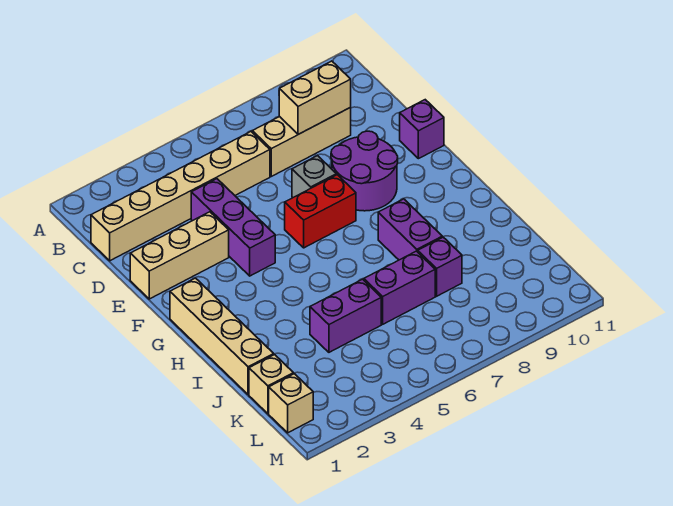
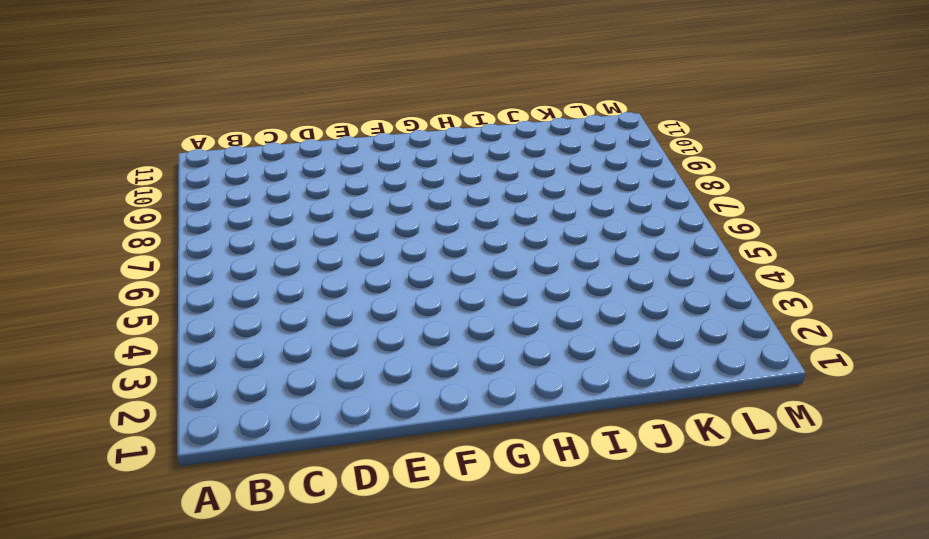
none -> tan brick C1:C6 level 1
none -> tan brick C7:C9 level 1
none -> purple brick D4:F4 level 1

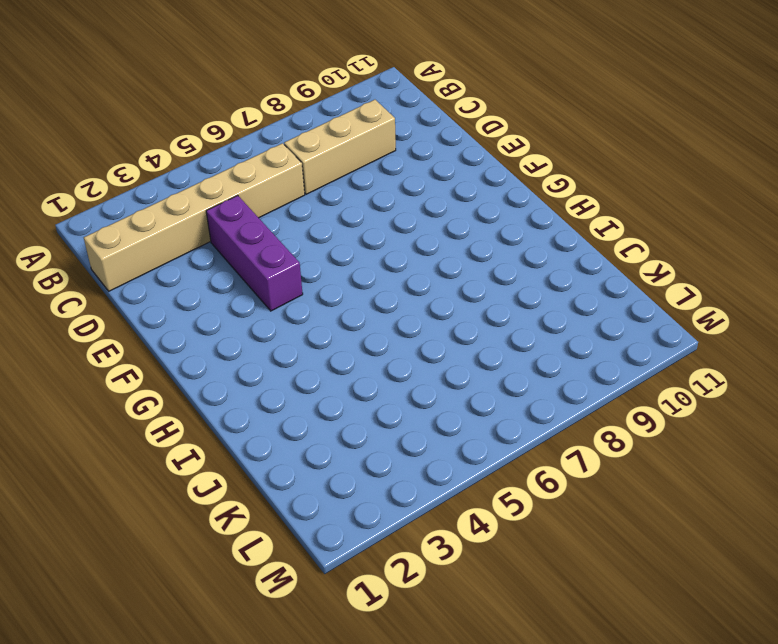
none -> tan brick E1:E3 level 1
none -> grey brick E7 level 1
none -> purple round brick E8:F9 level 1

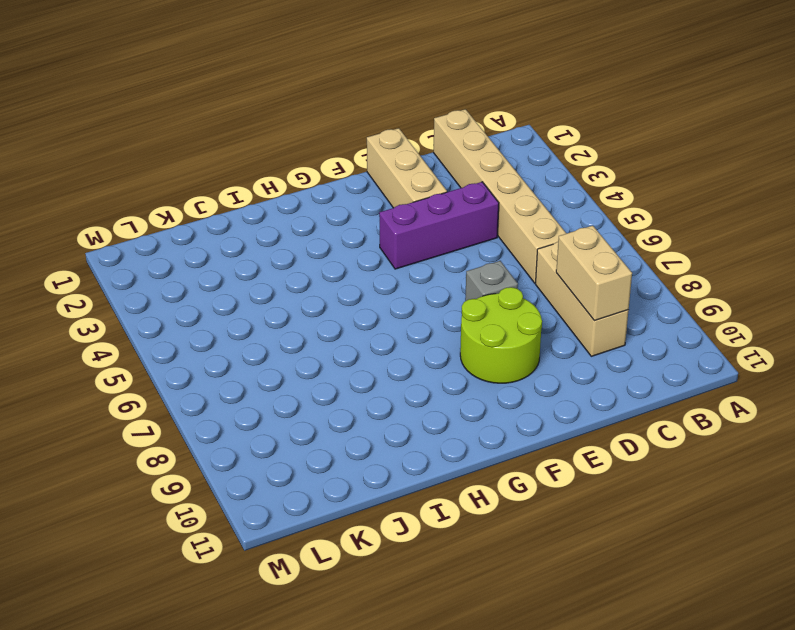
lime round brick E8:F9 level 1 -> purple round brick E8:F9 level 1
none -> purple brick E11 level 1
none -> red brick F6:F7 level 1
none -> tan brick G1:J1 level 1

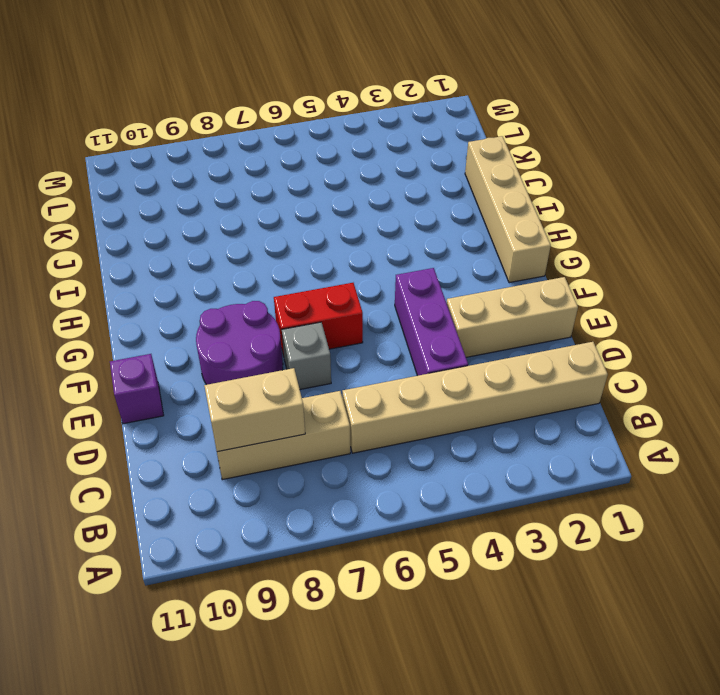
none -> purple brick H8:I8 level 1
none -> purple brick J4:J5 level 1
none -> purple brick J6:J7 level 1

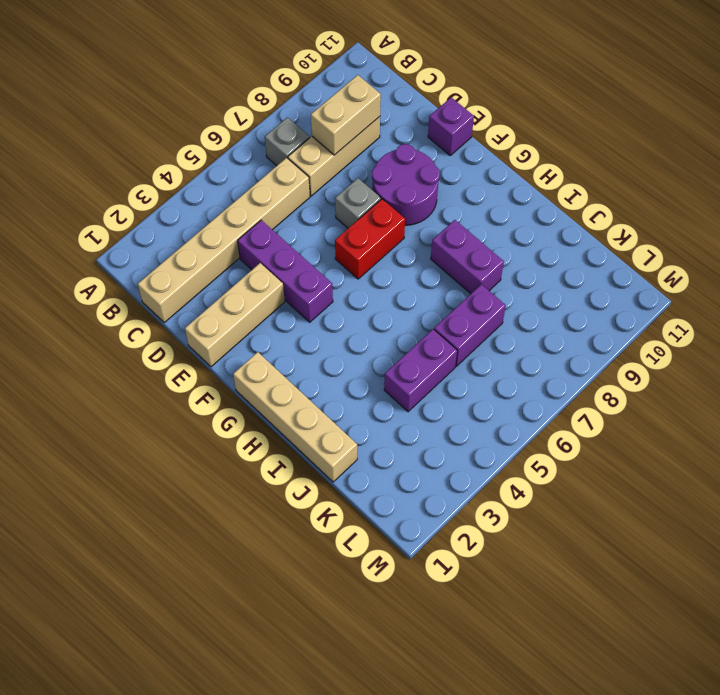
grey brick B7 level 1 -> none
none -> purple brick J8 level 1
none -> tan brick K1 level 1
none -> tan brick L1 level 1

